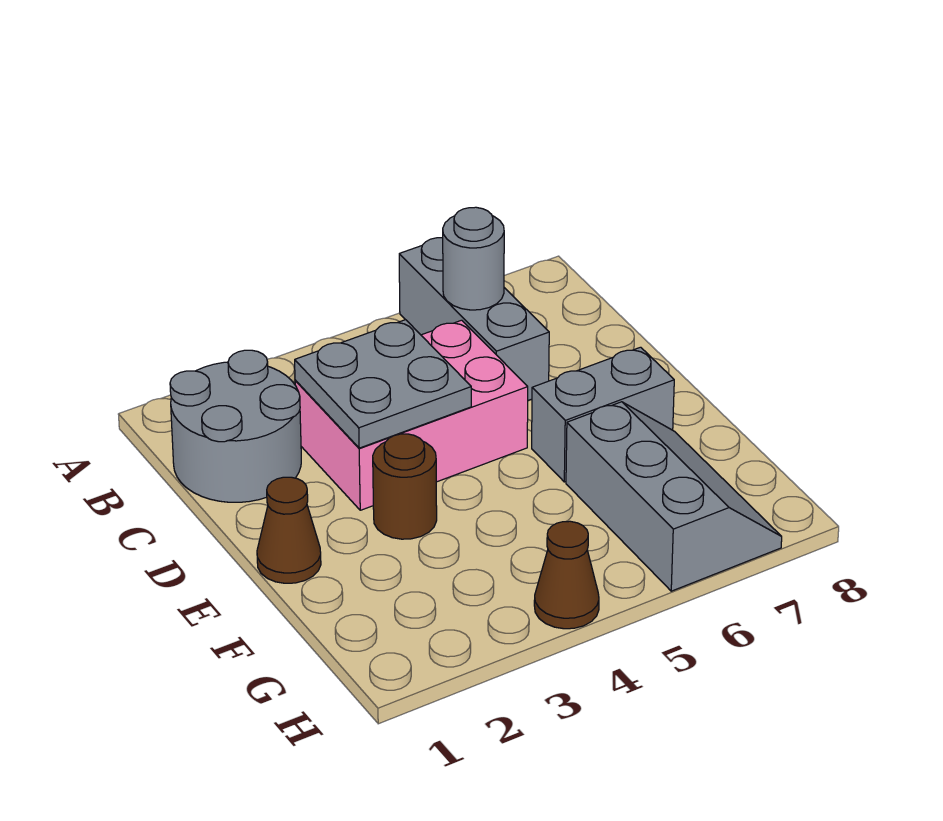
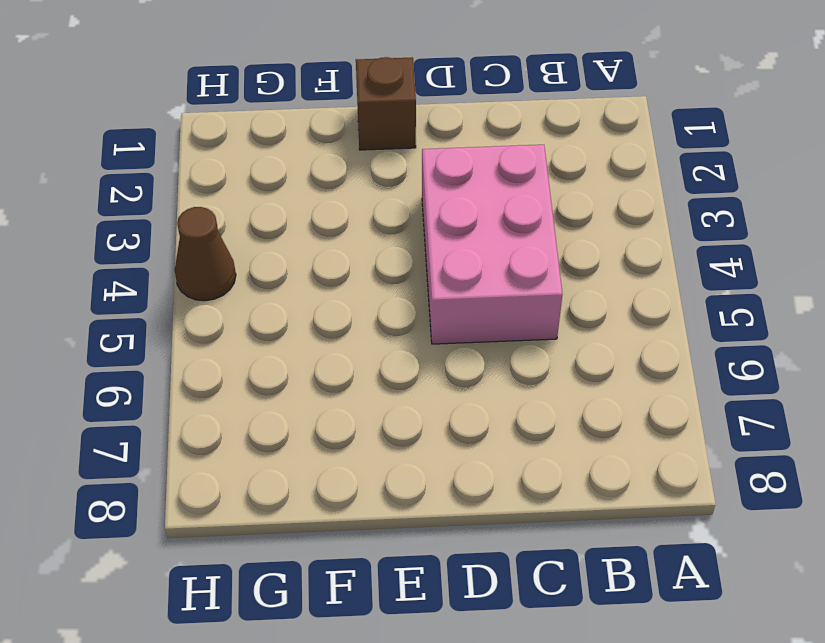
brown brick E1 level 1 -> brown cone E1 level 1
none -> grey brick A6:C6 level 1
none -> grey round brick B1:C2 level 1

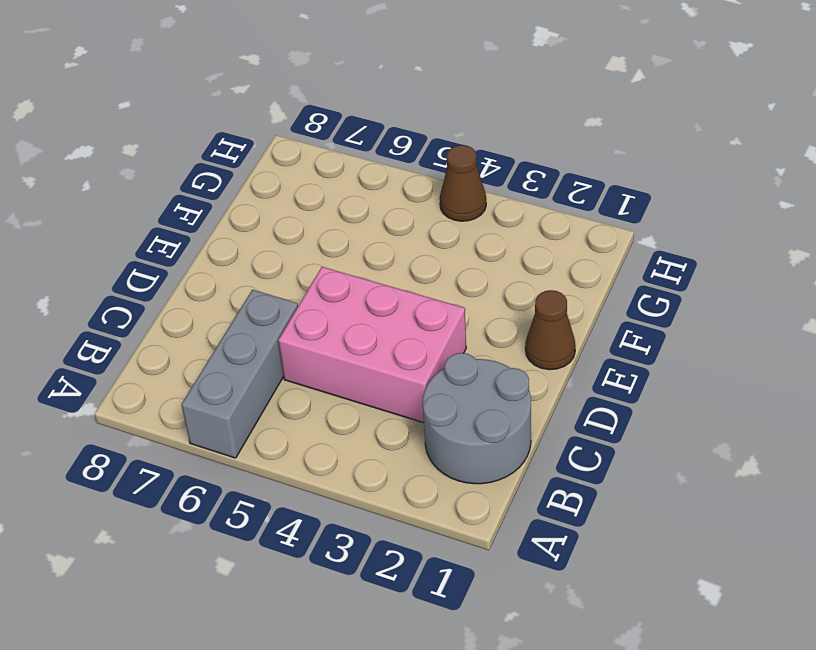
none -> brown round brick E3 level 1
none -> grey brick E6:E7 level 1

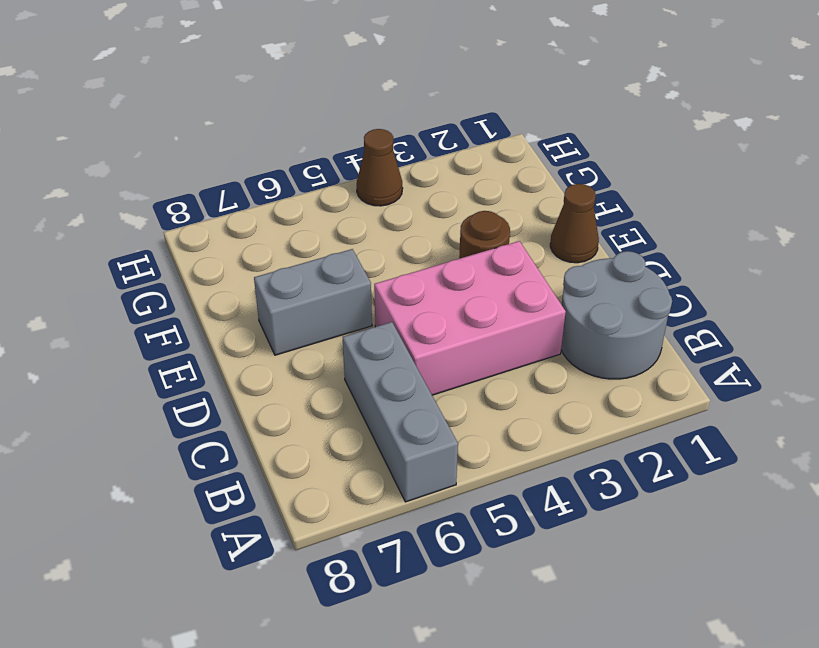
none -> grey slope F6:H7 level 1 top 6
none -> grey round brick B6 level 2

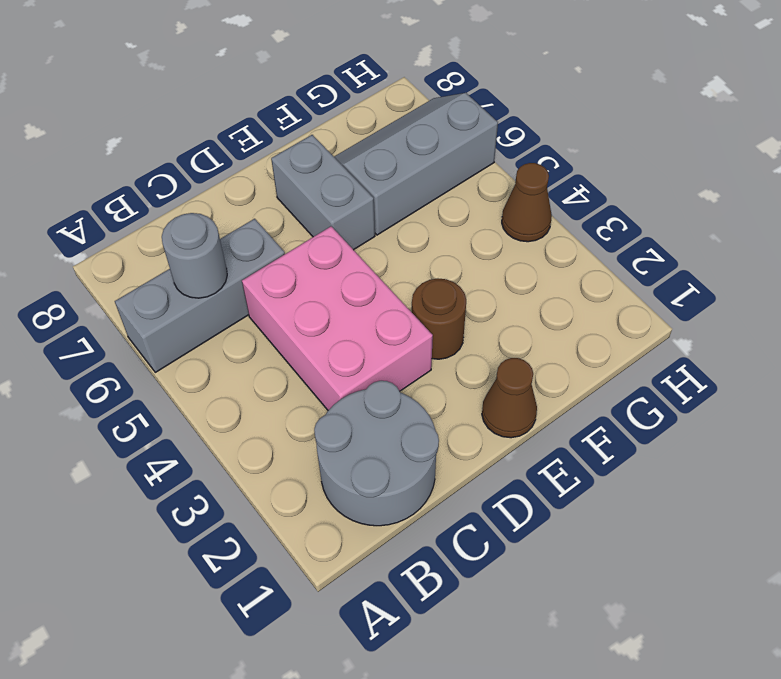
none -> grey plate C3:D4 level 2

